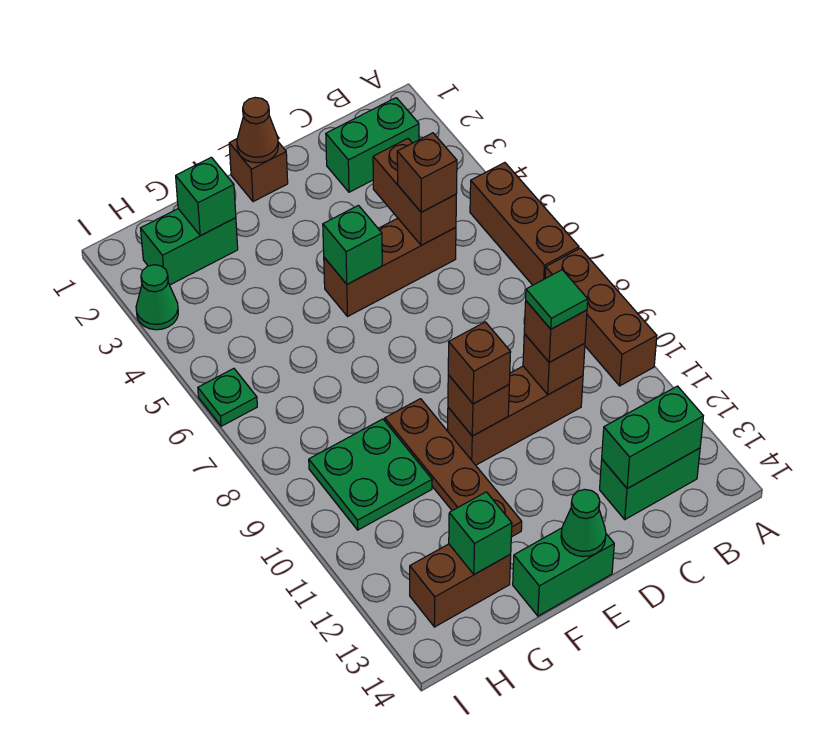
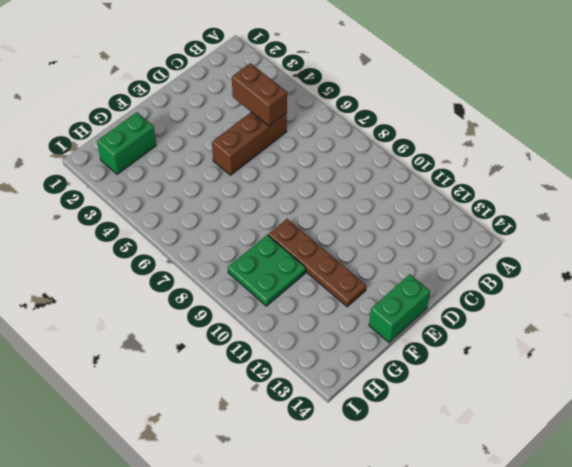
none -> brown brick A5:A7 level 1
none -> brown brick A8:A10 level 1
none -> green brick B2:C2 level 1

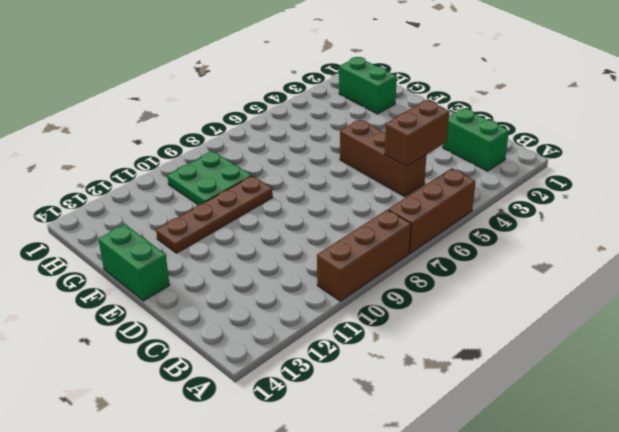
none -> green brick B13:C13 level 1
none -> brown brick C10:E10 level 1
none -> brown brick E1 level 1

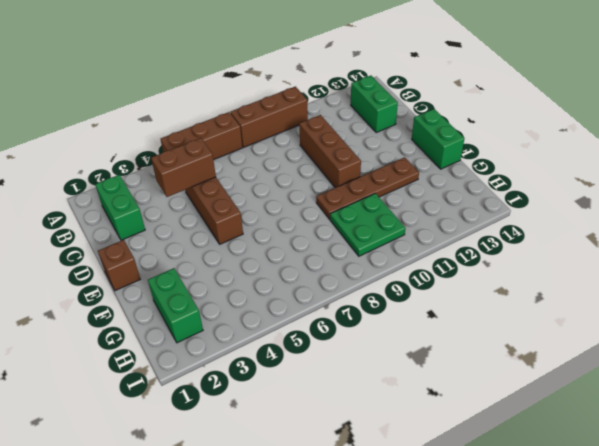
none -> brown brick G13:H13 level 1
none -> green cone I3 level 1
none -> green plate I6 level 1

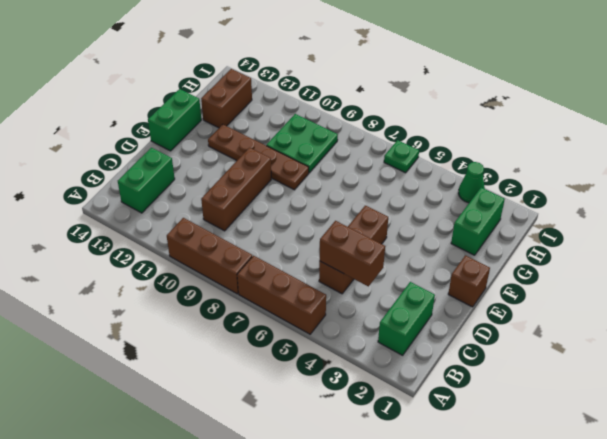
none -> green brick B13:C13 level 2
none -> brown brick C10 level 2
none -> brown cone E1 level 2

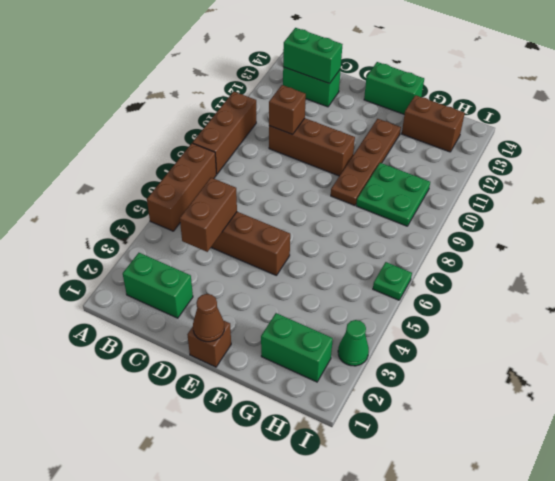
none -> green brick E5 level 2
none -> brown brick E10 level 2
none -> green cone E14 level 2

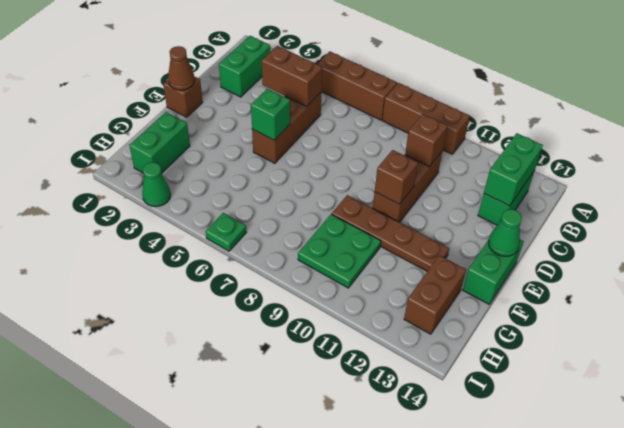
none -> green brick G2 level 2
none -> green brick G13 level 2
none -> brown brick C5 level 3

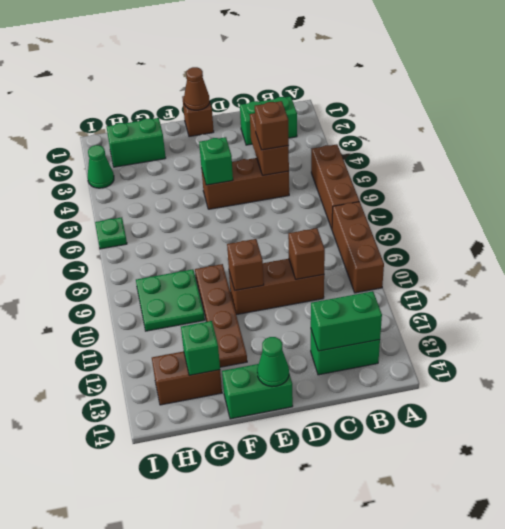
none -> green brick G2 level 2
none -> brown brick C10 level 3
none -> brown brick E10 level 3

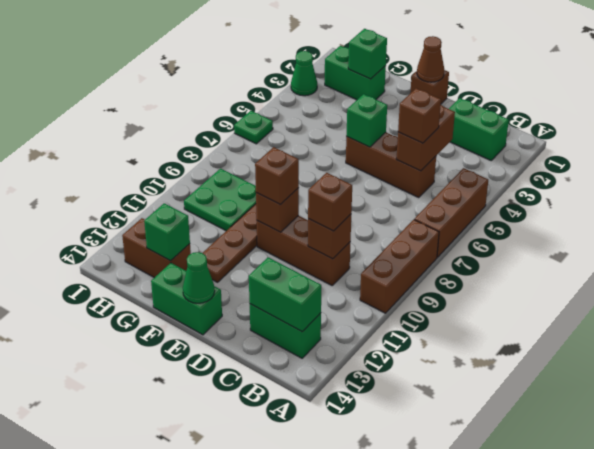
none -> green tile C10 level 4

